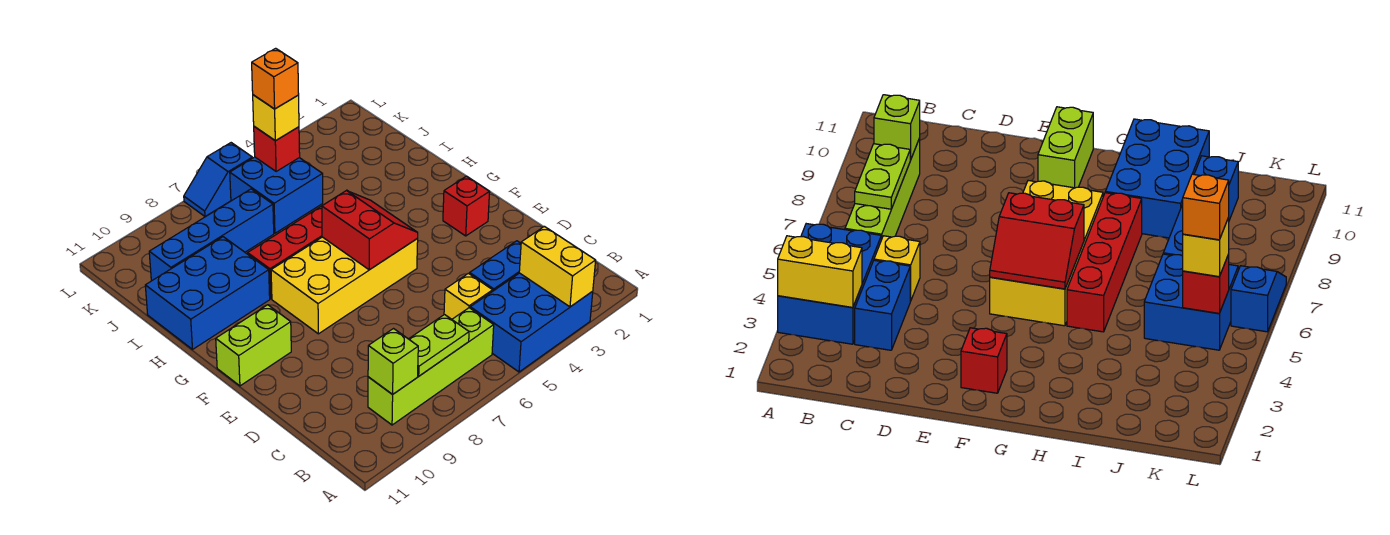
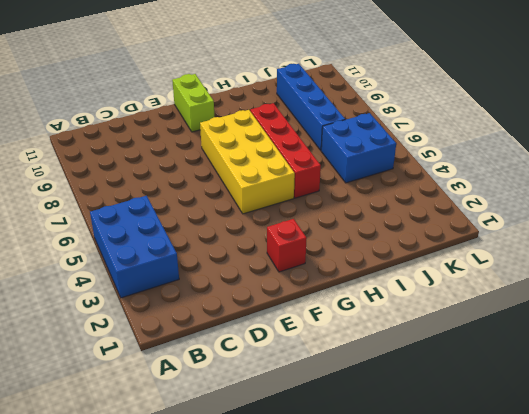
none -> lime brick B6:B9 level 1
none -> blue brick C3:C4 level 1
none -> yellow brick C5 level 1

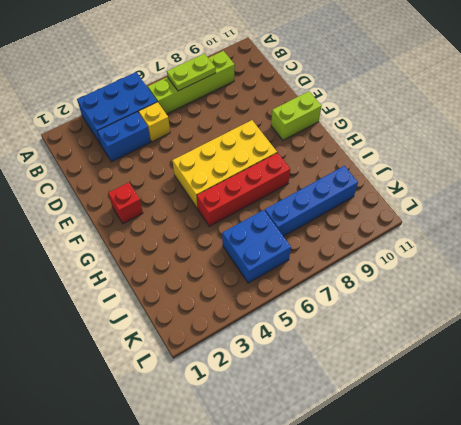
none -> blue brick H9:I11 level 1
none -> blue slope L6:L7 level 1 top 6
none -> yellow brick A3:B3 level 2

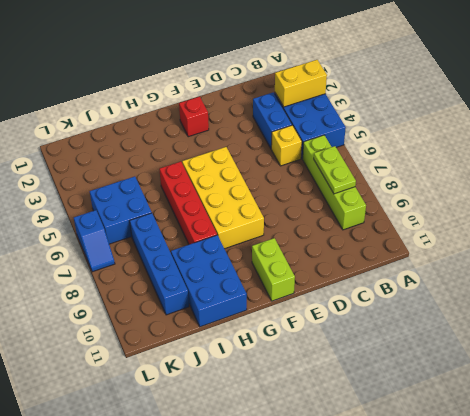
none -> lime brick B9 level 2
none -> red slope F5:G6 level 2 top 6
none -> red brick K5 level 2

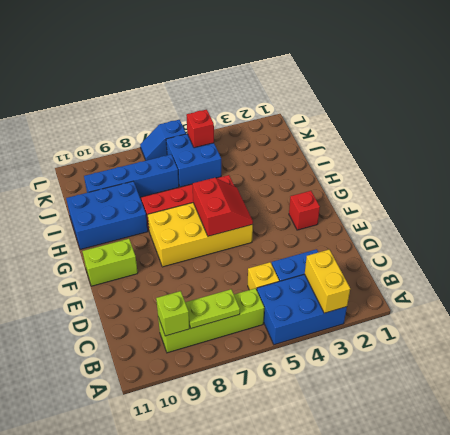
none -> yellow brick K5 level 3
none -> orange brick K5 level 4

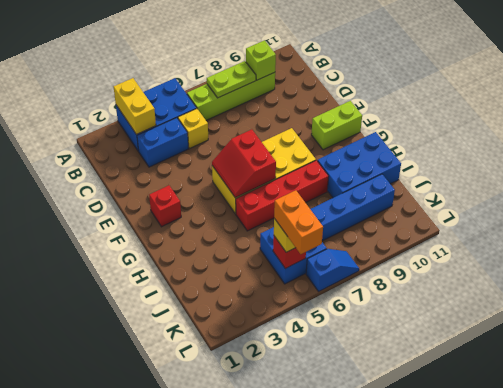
orange brick K5:L5 level 4 -> orange brick K5 level 4

